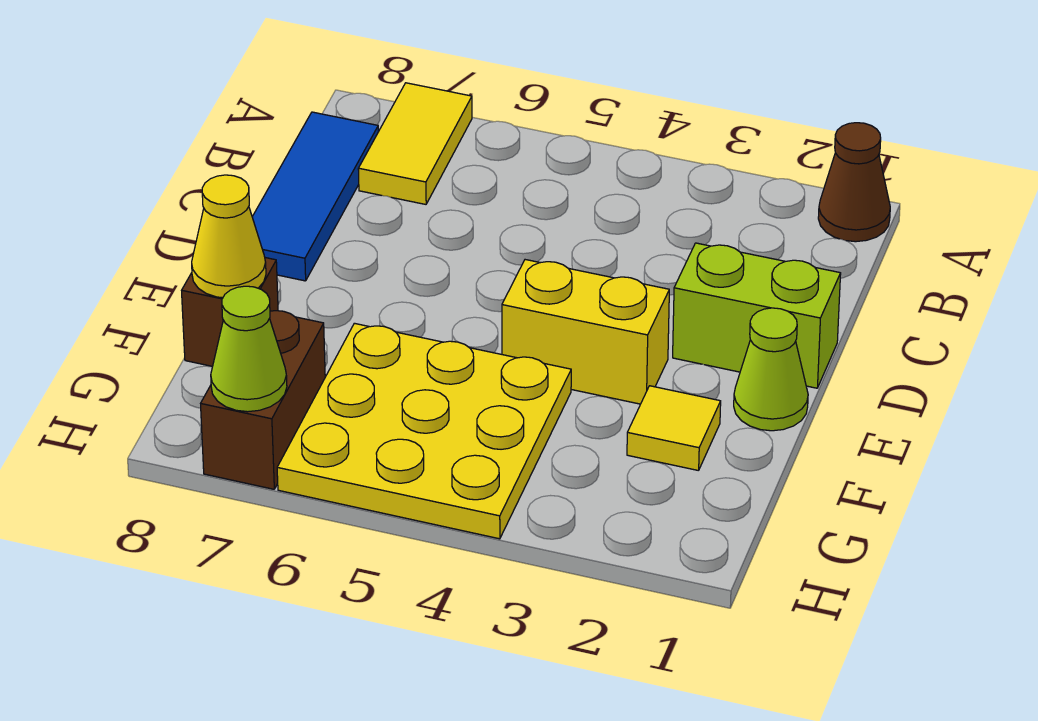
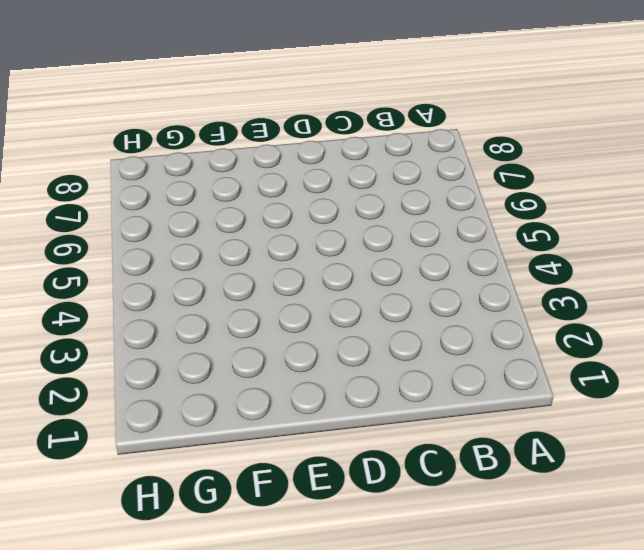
none -> brown cone A1 level 1
none -> yellow tile A7:B7 level 1
none -> blue tile B8:D8 level 1

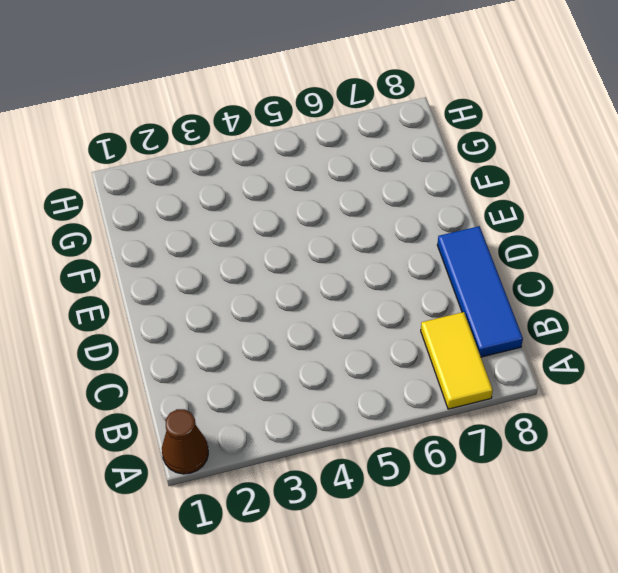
none -> lime brick D1:D2 level 1
none -> lime cone E1 level 1
none -> yellow brick E3:E4 level 1

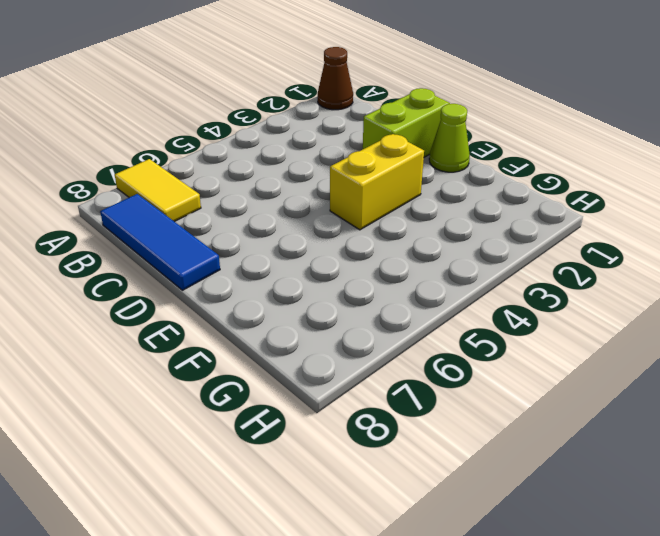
none -> yellow tile F2 level 1
none -> yellow plate F4:H6 level 1
none -> brown brick F8 level 1

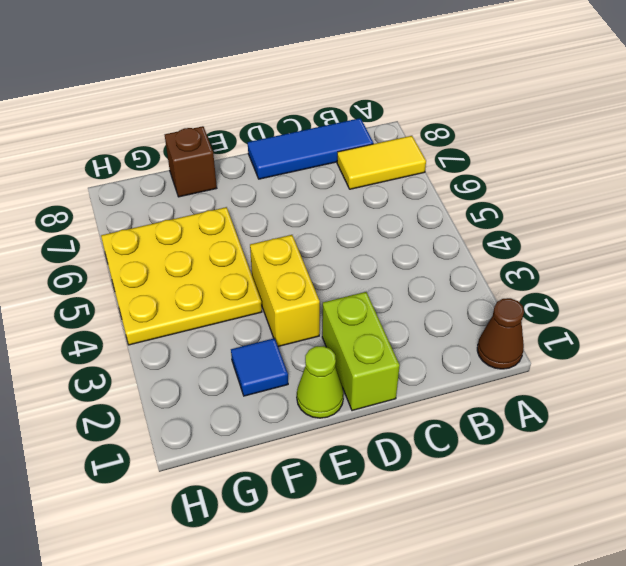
blue tile F2 level 1 -> yellow tile F2 level 1
none -> brown brick G7:H7 level 1
none -> yellow cone F8 level 2
none -> lime cone H7 level 2

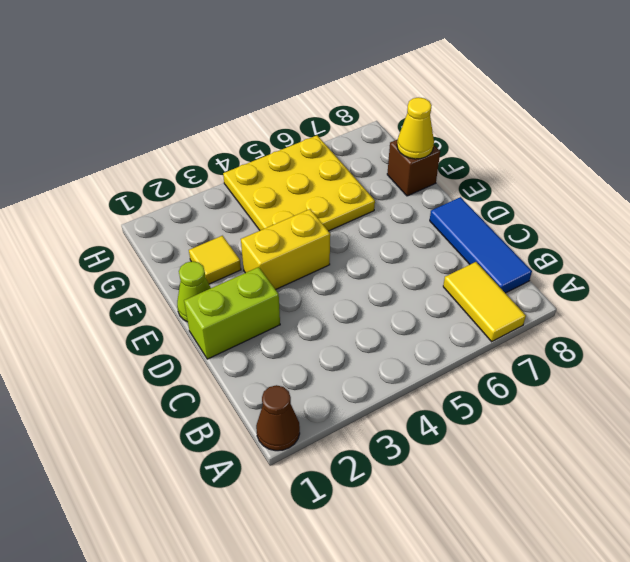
none -> brown brick G7:H7 level 1
none -> lime cone H7 level 2

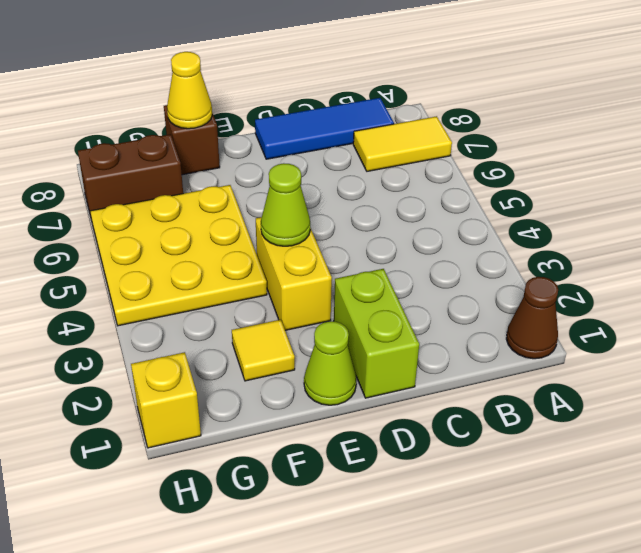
lime cone E4 level 2 -> lime cone H7 level 2
yellow brick H1 level 1 -> none

